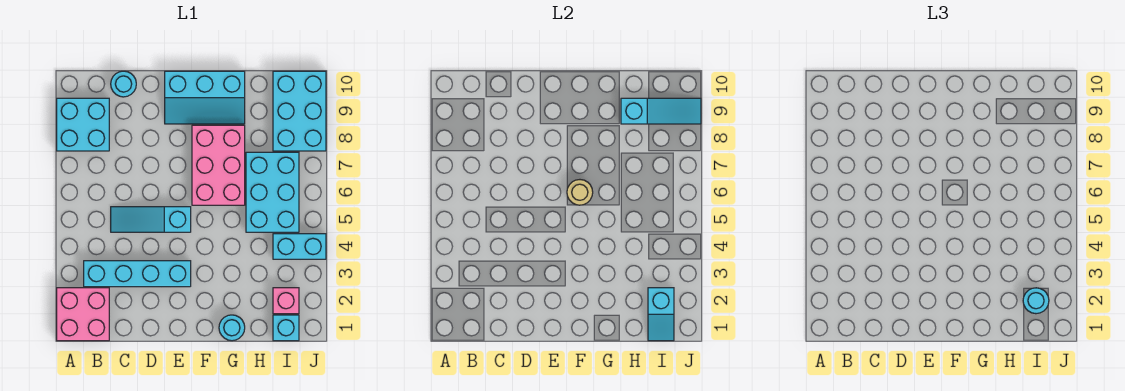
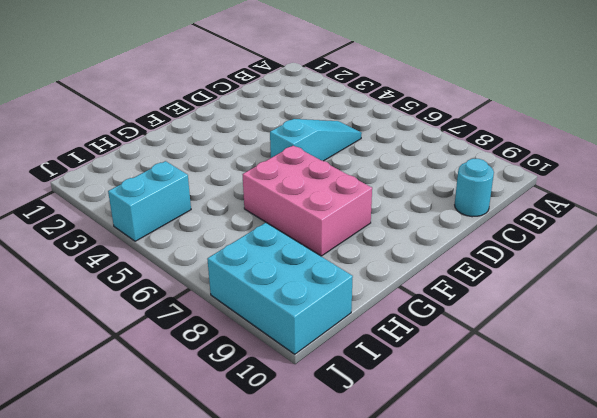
none -> pink brick A1:B2 level 1
none -> cyan brick A8:B9 level 1
none -> cyan brick B3:E3 level 1

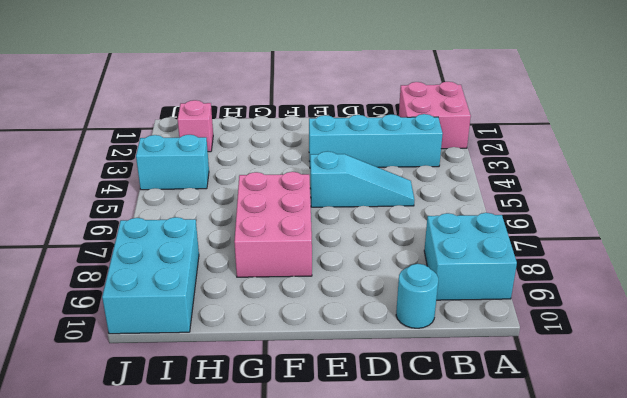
none -> cyan slope E9:G10 level 1 top 10
none -> cyan round brick G1 level 1
none -> cyan brick H5:I7 level 1

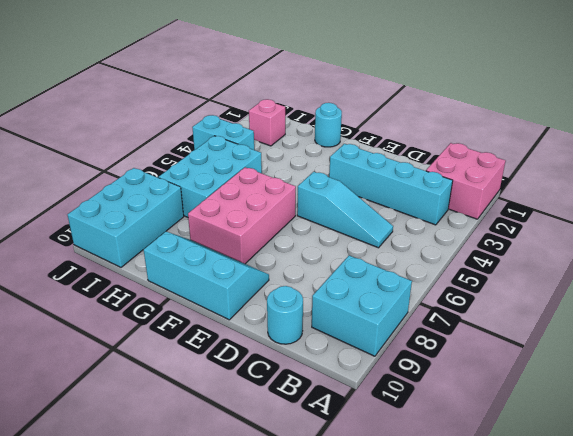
none -> cyan brick I1 level 1
none -> tan round brick F6 level 2
none -> cyan slope H9:J9 level 2 top H

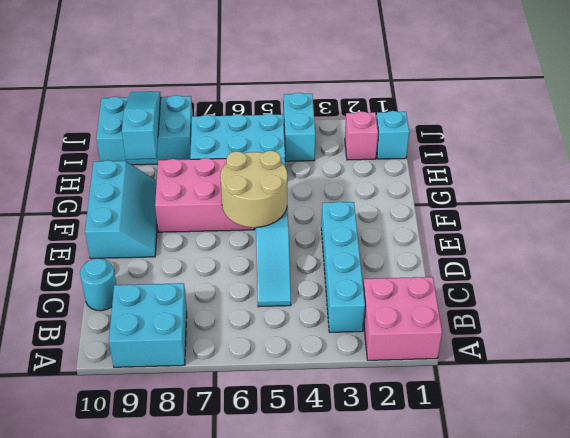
tan round brick E5:F6 level 2 -> tan round brick F6 level 2
none -> cyan round brick G1 level 1
none -> cyan slope I1:I2 level 2 top 2
none -> cyan round brick I2 level 3

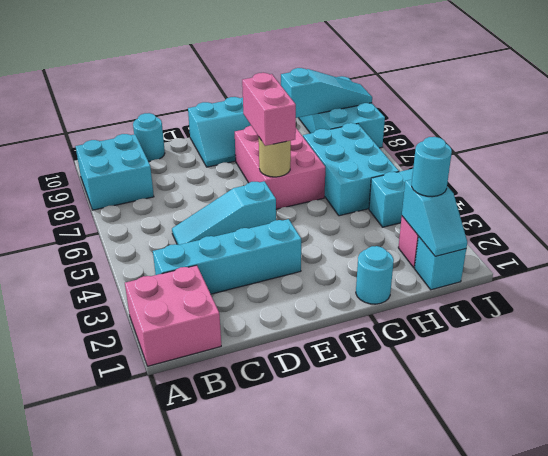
pink brick F6:F7 level 3 -> none

